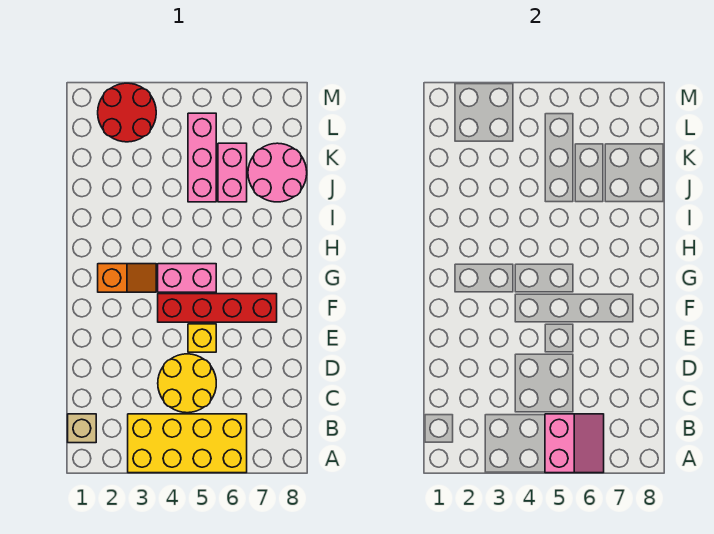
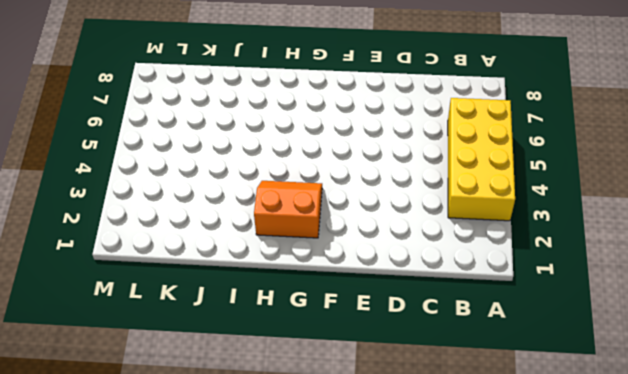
orange slope G2:H3 level 1 top 2 -> orange slope G2:G3 level 1 top 2
none -> tan brick B1 level 1
none -> yellow round brick C4:D5 level 1
none -> yellow brick E5 level 1

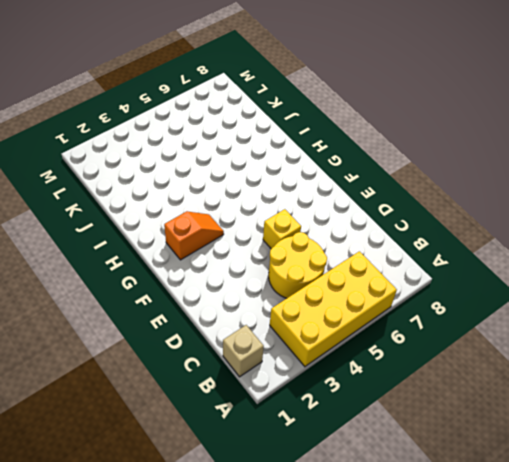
none -> red brick F4:F7 level 1
none -> pink brick G4:G5 level 1
none -> pink brick J5:L5 level 1

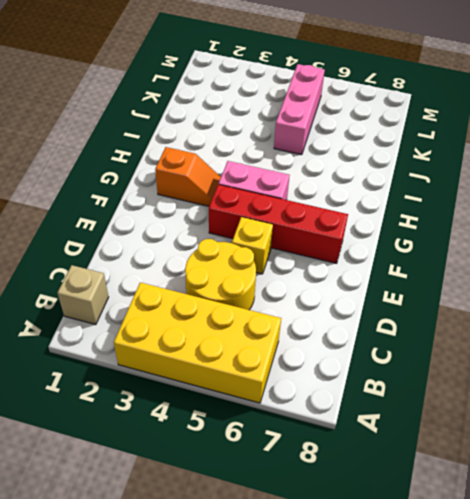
none -> pink brick J6:K6 level 1
none -> pink round brick J7:K8 level 1
none -> red round brick L2:M3 level 1

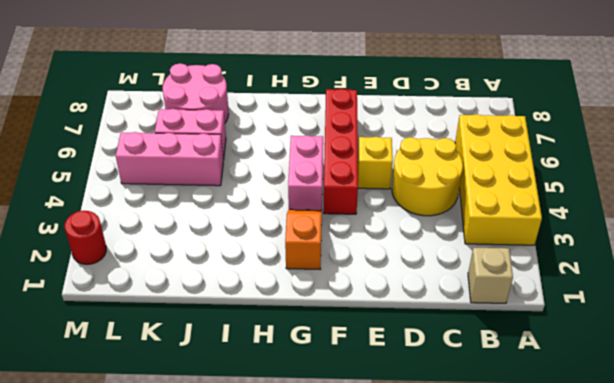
red round brick M2 level 1 -> red round brick L2:M3 level 1
none -> pink slope A5:B6 level 2 top 5

